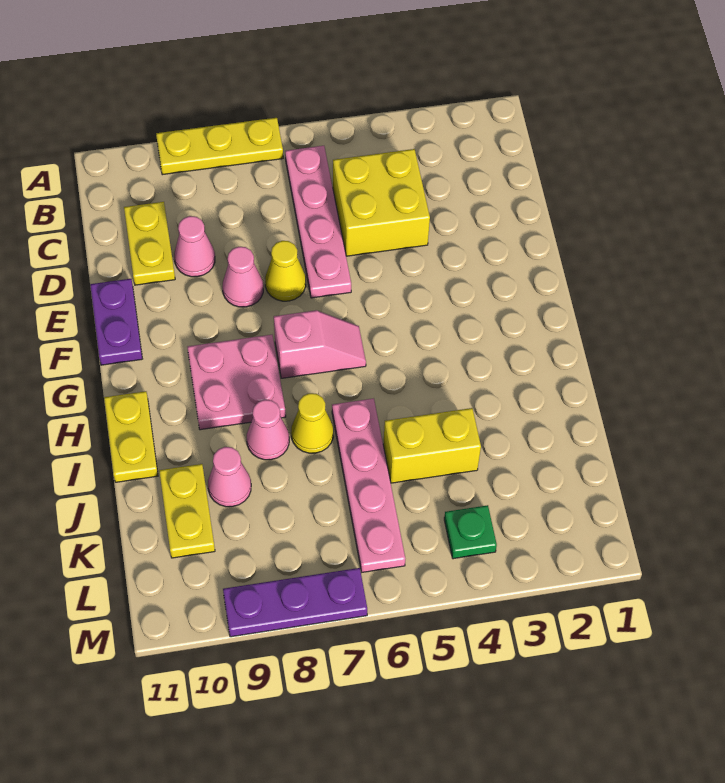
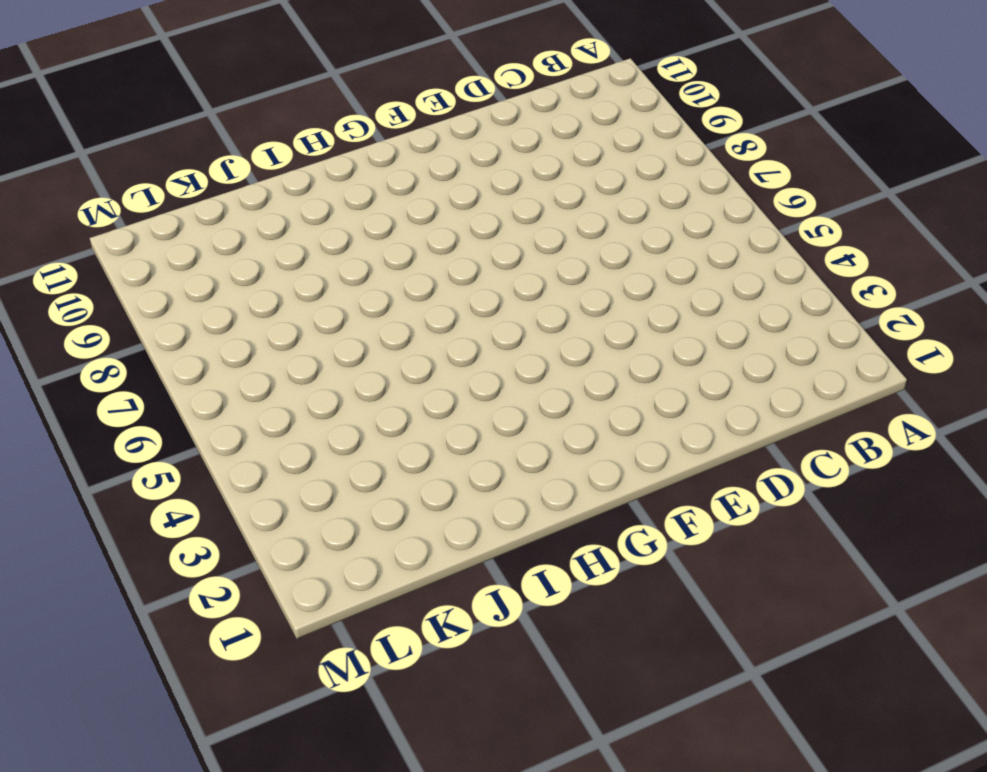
none -> yellow plate A7:A9 level 1
none -> pink plate B6:E6 level 1
none -> yellow brick C4:D5 level 1

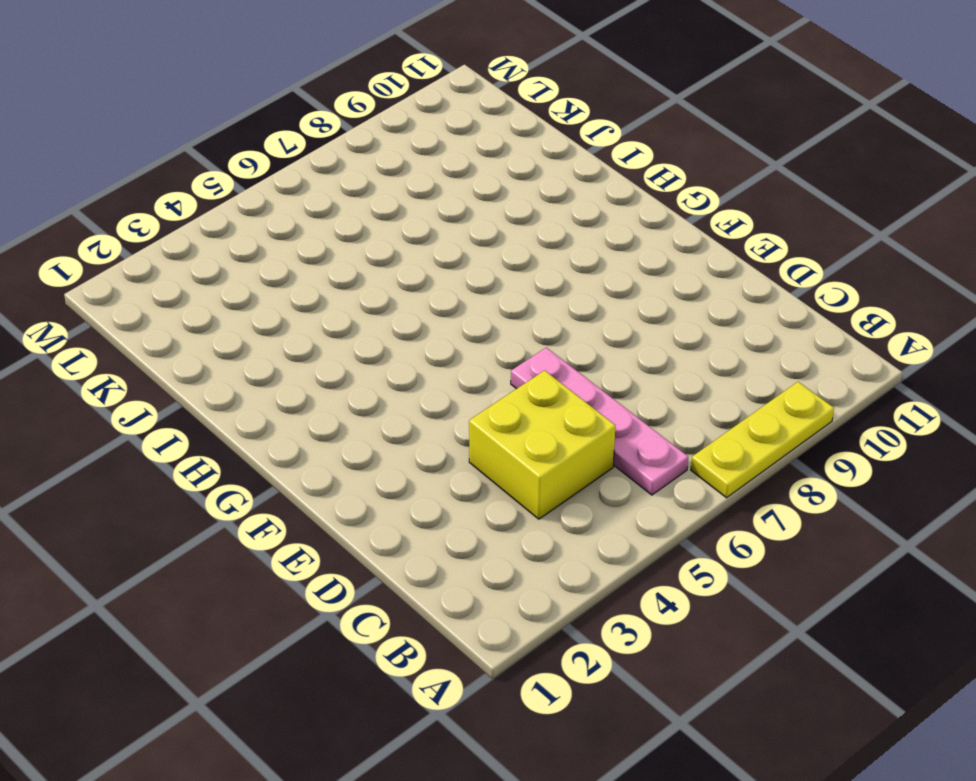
none -> yellow plate C10:D10 level 1
none -> pink cone D9 level 1
none -> yellow cone E7 level 1

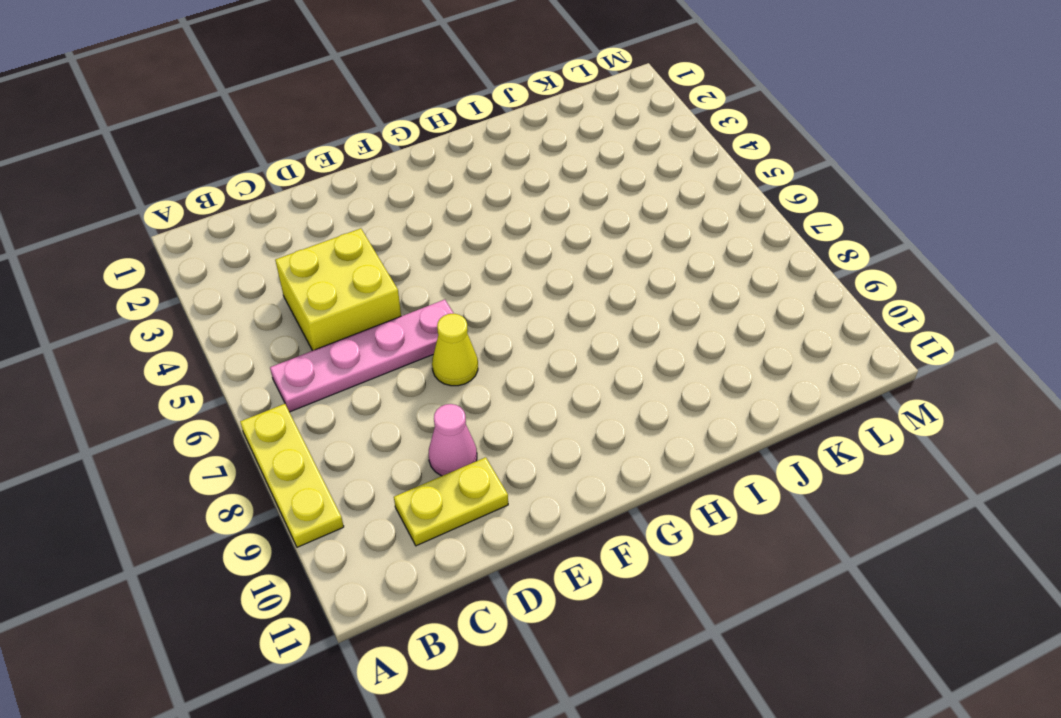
none -> pink cone E8 level 1
none -> purple plate E11:F11 level 1
none -> pink slope G6:G7 level 1 top 7

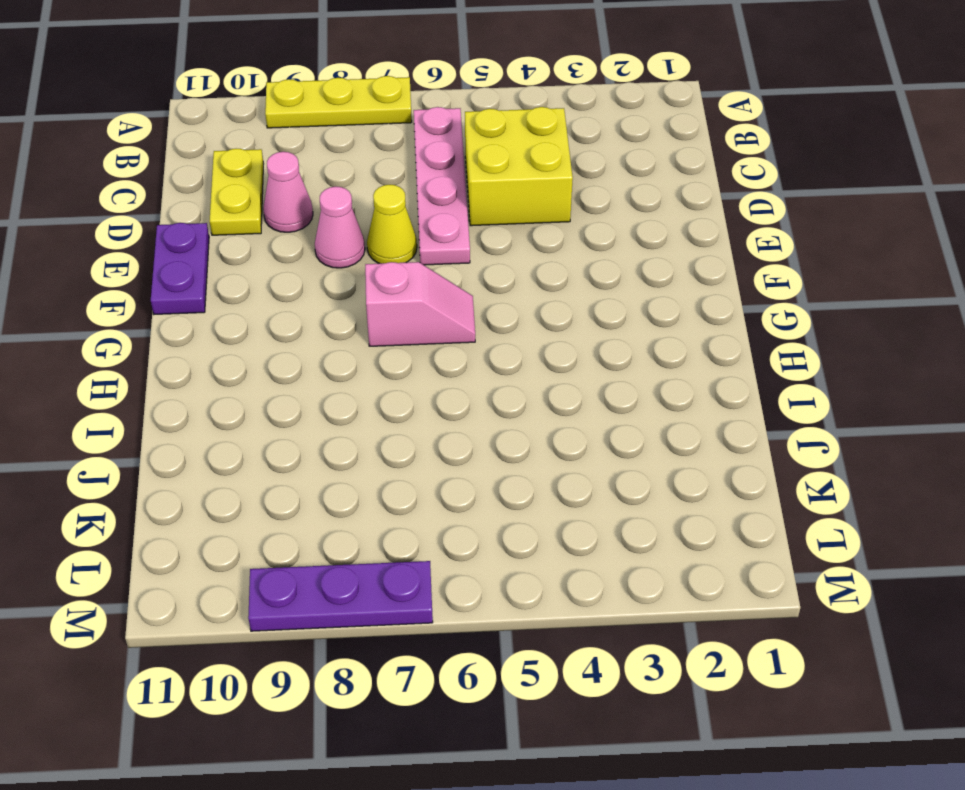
none -> pink plate G8:H9 level 1
none -> yellow plate H11:I11 level 1
none -> pink plate I6:L6 level 1

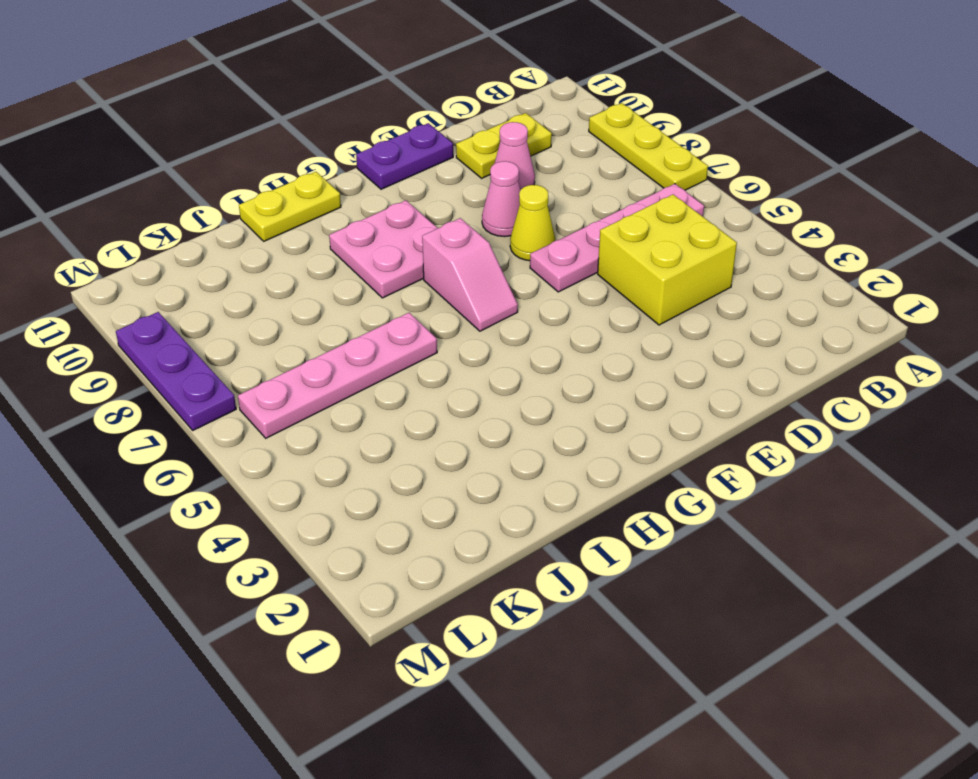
none -> yellow cone I7 level 1
none -> pink cone I8 level 1
none -> yellow brick J4:J5 level 1

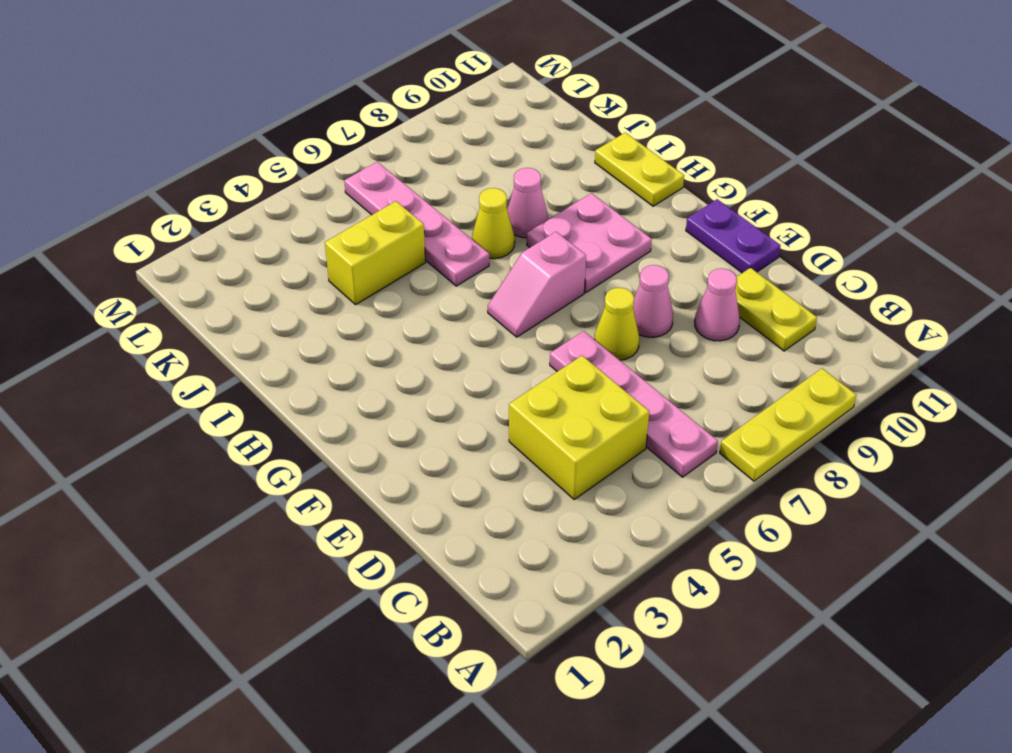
none -> pink cone J9 level 1
none -> yellow plate J10:K10 level 1
none -> green plate L4 level 1

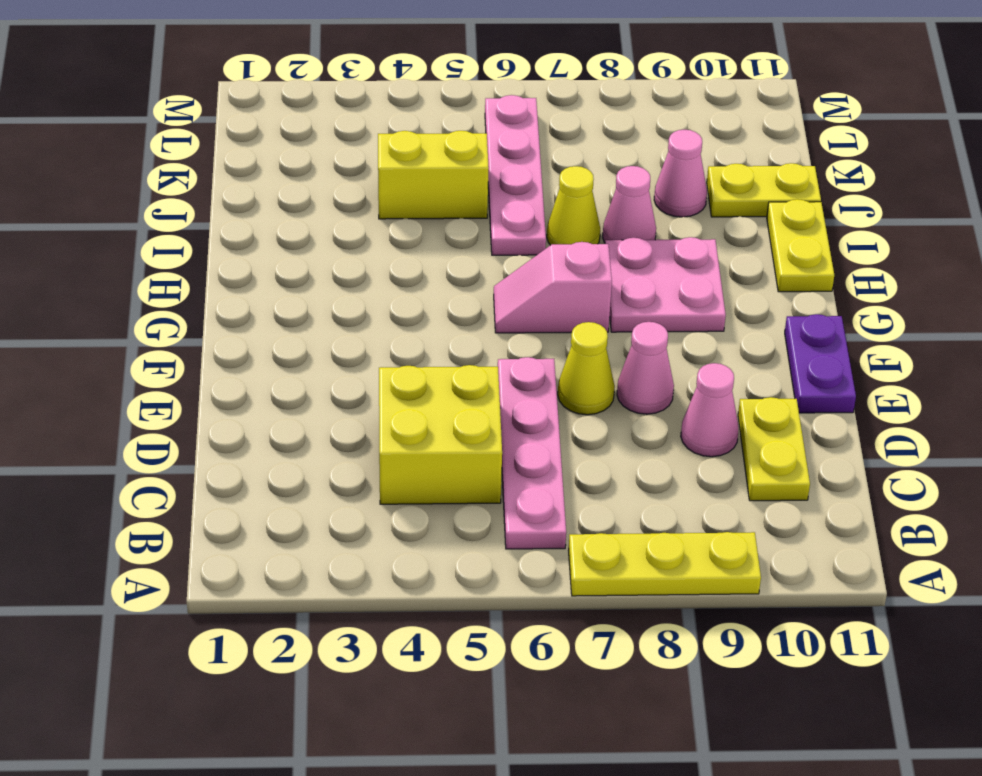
yellow plate J10:J11 level 1 -> yellow plate J10:K10 level 1
none -> green plate L4 level 1
none -> purple plate M7:M9 level 1

